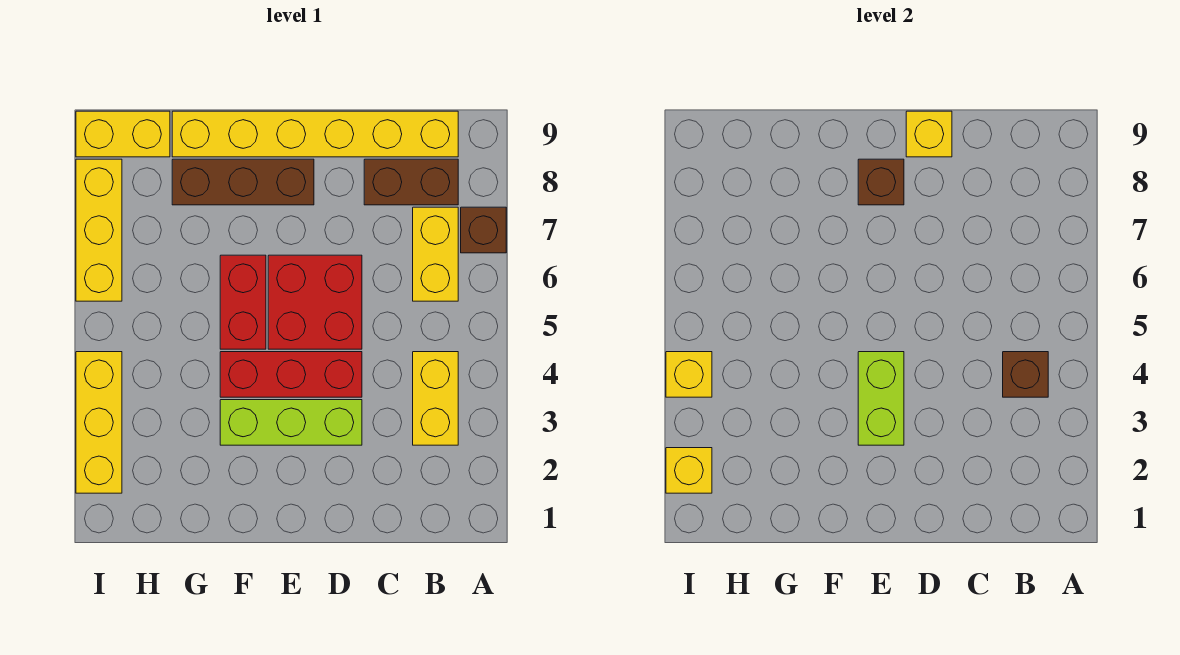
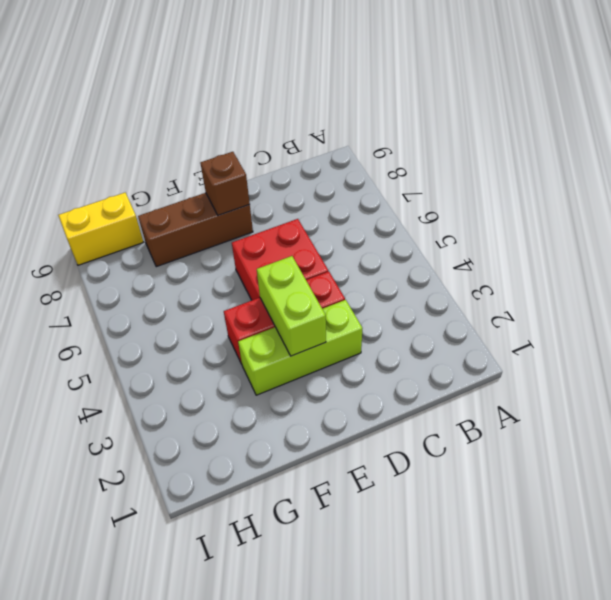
none -> brown brick A7 level 1
none -> yellow brick B3:B4 level 1
none -> yellow brick B6:B7 level 1

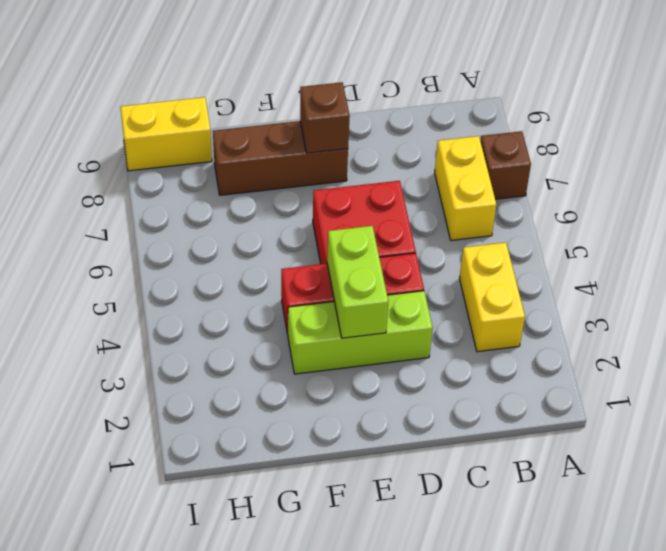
none -> brown brick B8:C8 level 1
none -> yellow brick B9:G9 level 1
none -> red brick F5:F6 level 1

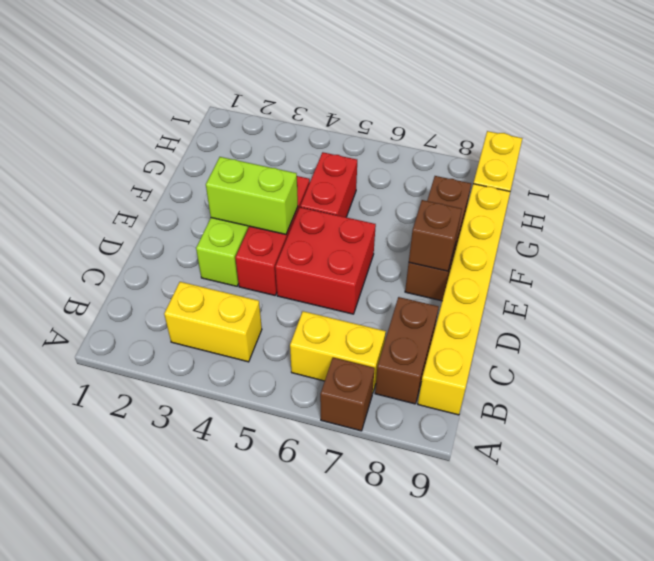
red brick F5:G5 level 1 -> red brick F5:F6 level 1
none -> yellow brick I2:I4 level 1
none -> yellow brick I6:I8 level 1
none -> brown brick B4 level 2

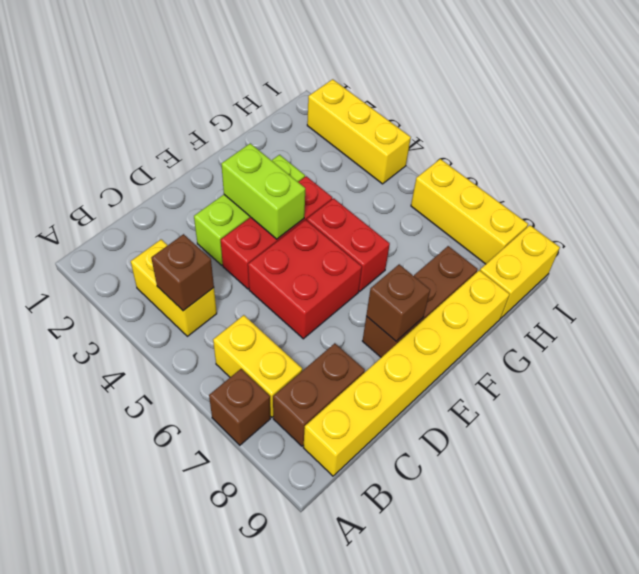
none -> yellow brick D9 level 2
none -> yellow brick I2 level 2
none -> yellow brick I4 level 2

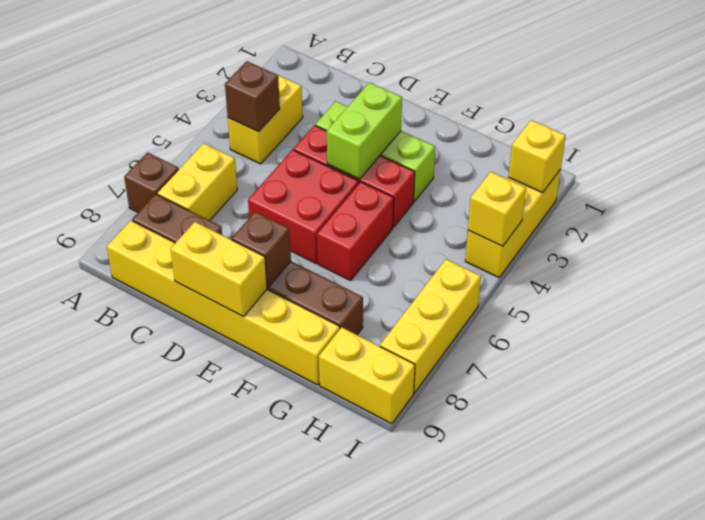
yellow brick D9:E9 level 2 -> yellow brick D9 level 2

